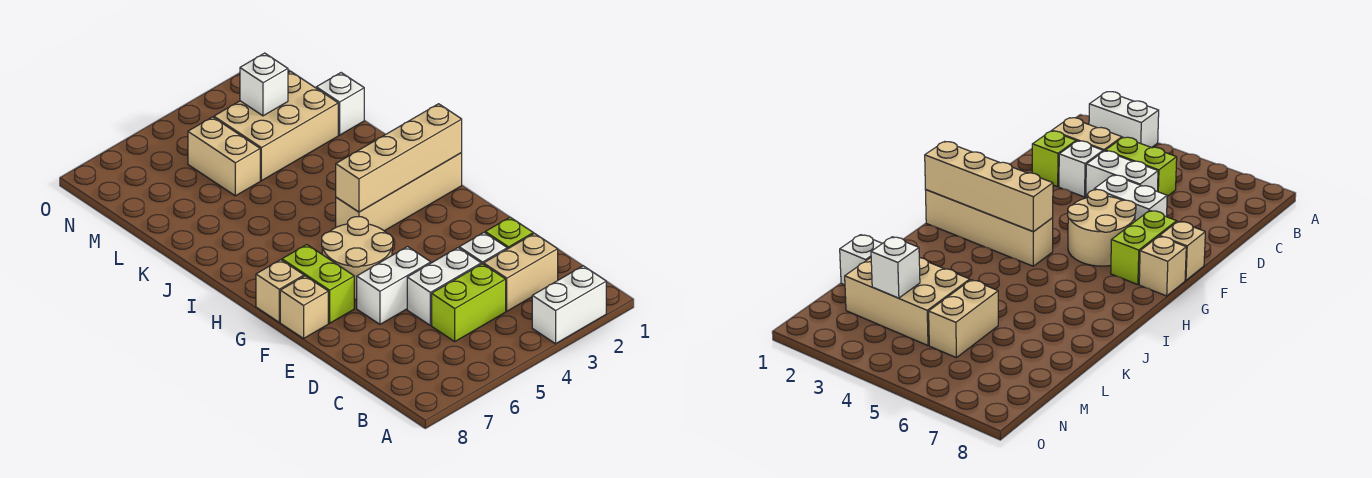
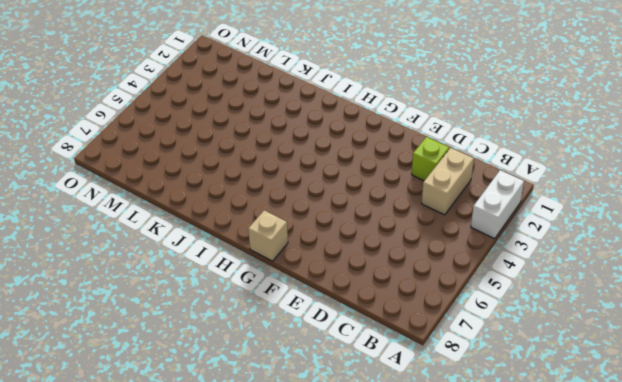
none -> lime brick C4:C5 level 1
none -> white brick D3 level 1
none -> white brick D4:D5 level 1

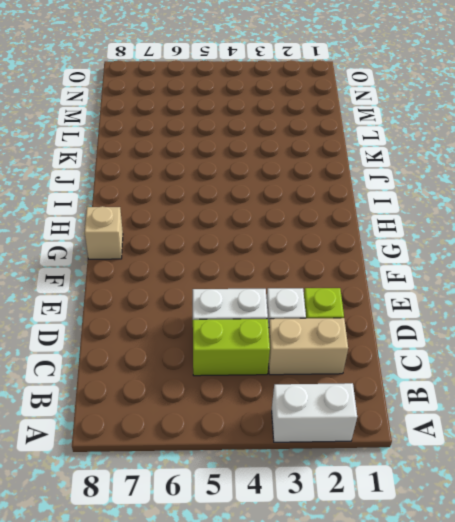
none -> white brick E5:E6 level 1
none -> tan round brick F5:G6 level 1
none -> lime brick F7:G7 level 1

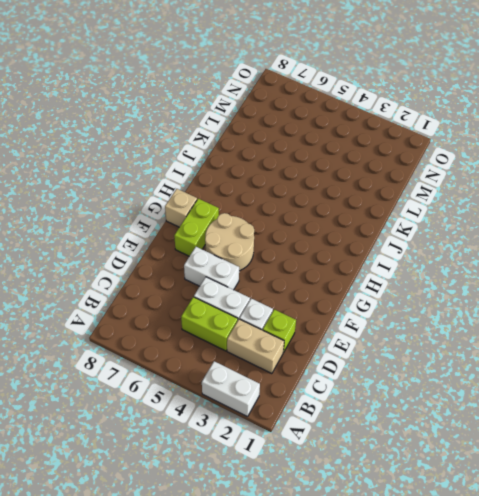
none -> tan brick F8 level 1
none -> tan brick H1:H4 level 1
none -> white brick L1 level 1

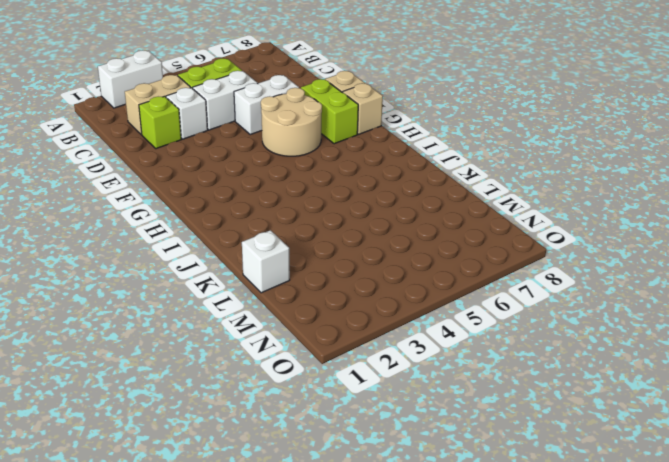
none -> tan brick H1:H4 level 1
none -> tan brick L2:M4 level 1
none -> tan brick L5:M5 level 1

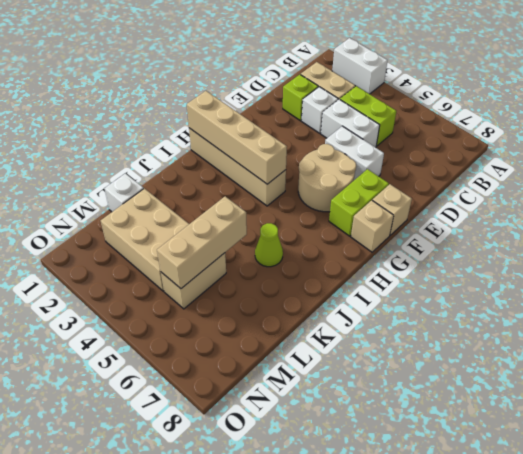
lime cone J6 level 1 -> none
tan brick K5:M5 level 2 -> none
none -> white brick M3 level 2

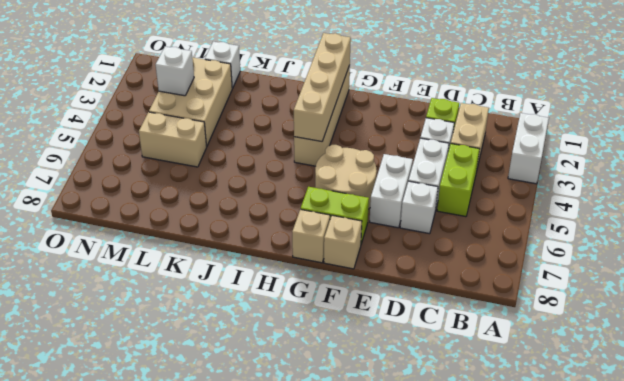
white brick D6 level 1 -> none

